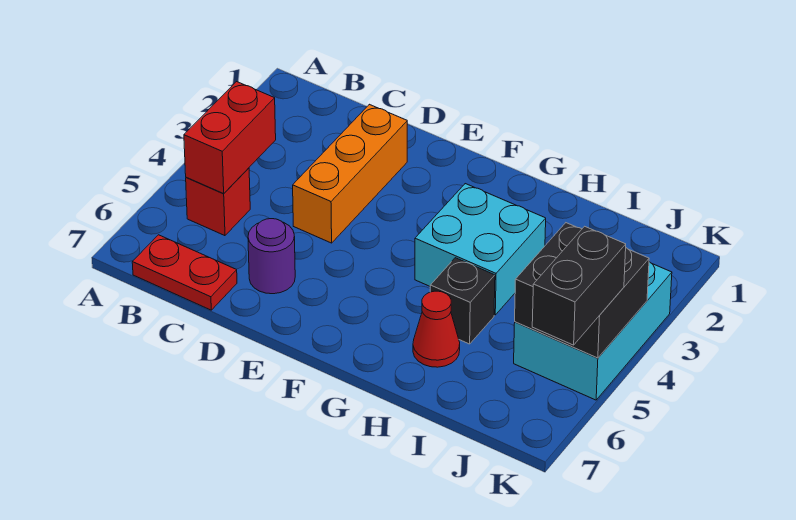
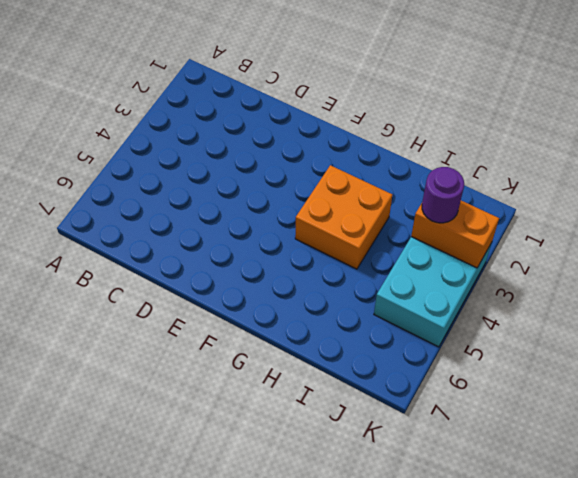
orange brick G3:H4 level 1 -> cyan brick G3:H4 level 1
orange brick J3:K3 level 2 -> none
purple round brick J3 level 3 -> purple round brick D6 level 1
none -> red brick B5 level 1
none -> red plate B7:C7 level 1

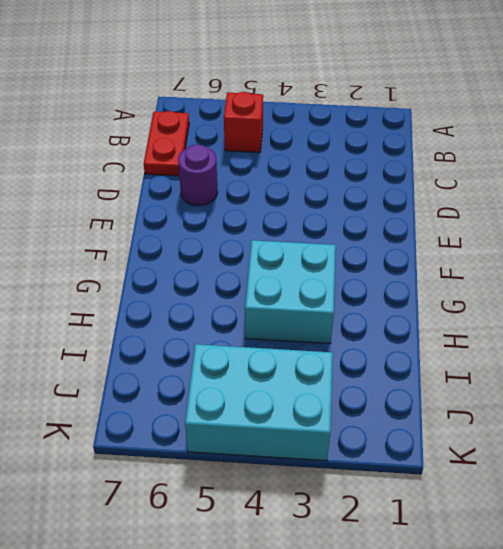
none -> orange brick D2:D4 level 1
none -> black brick H5 level 1

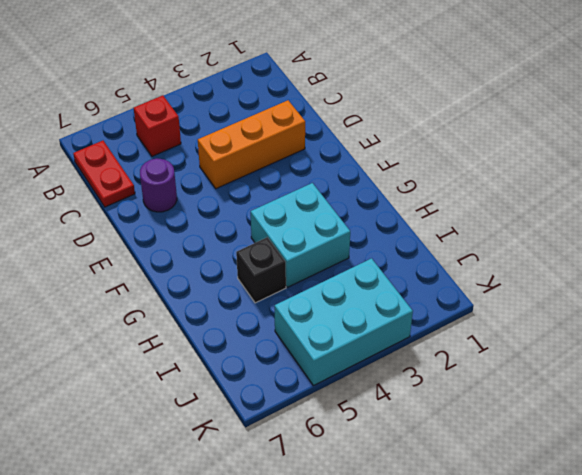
none -> red cone H6 level 1
none -> red brick B4:B5 level 2

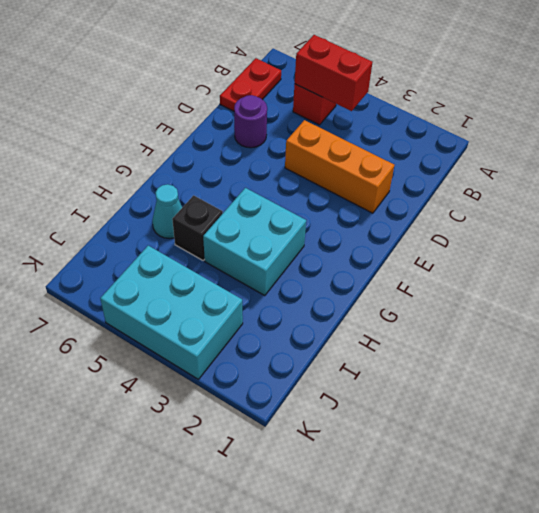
cyan cone H6 level 1 -> red cone H6 level 1
none -> black brick J4:K5 level 2
none -> black brick K5:K6 level 3

